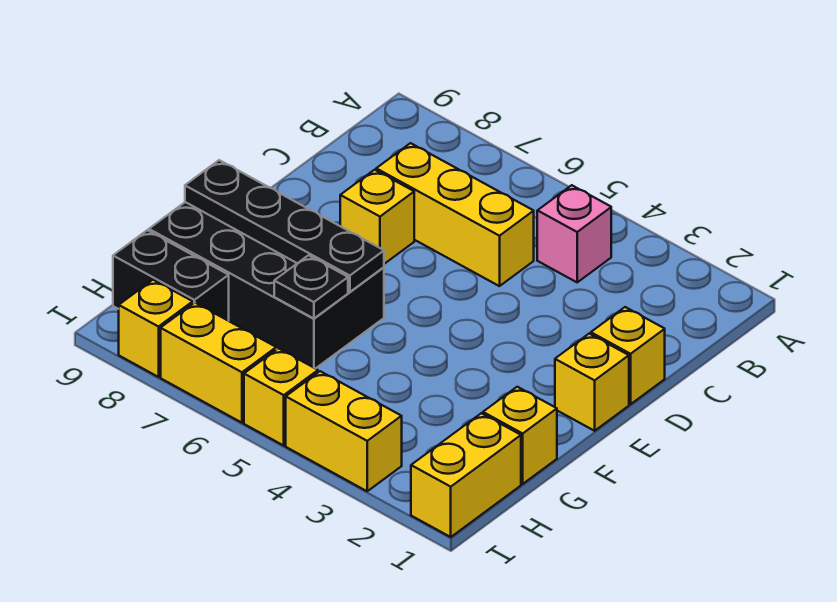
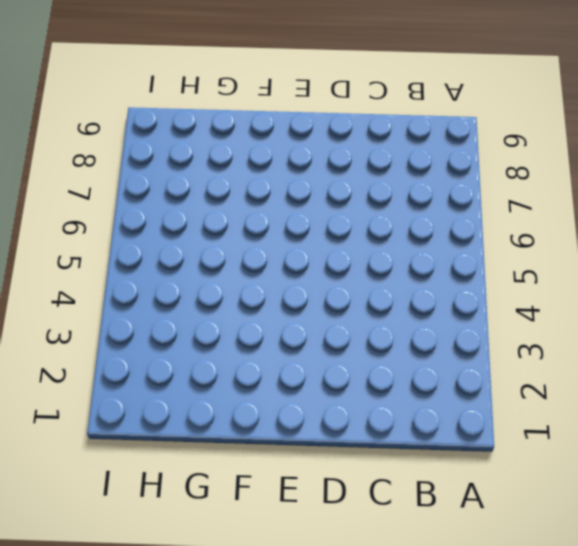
none -> pink brick B4 level 1
none -> yellow brick C5:C7 level 1
none -> yellow brick D1 level 1

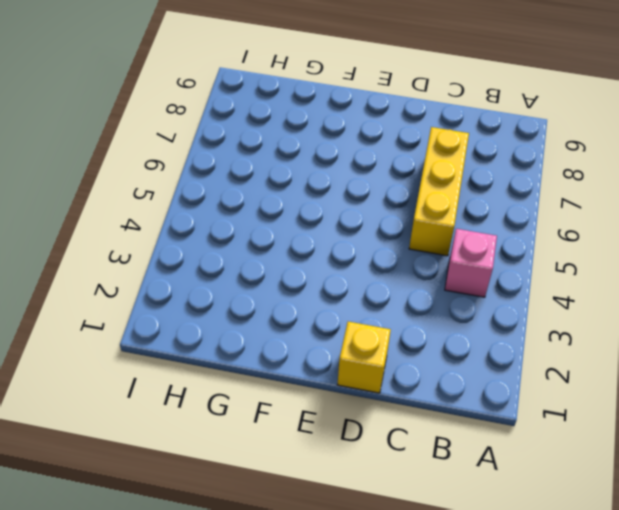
none -> yellow brick D7 level 1
none -> yellow brick E1 level 1
none -> black brick F6:G9 level 1

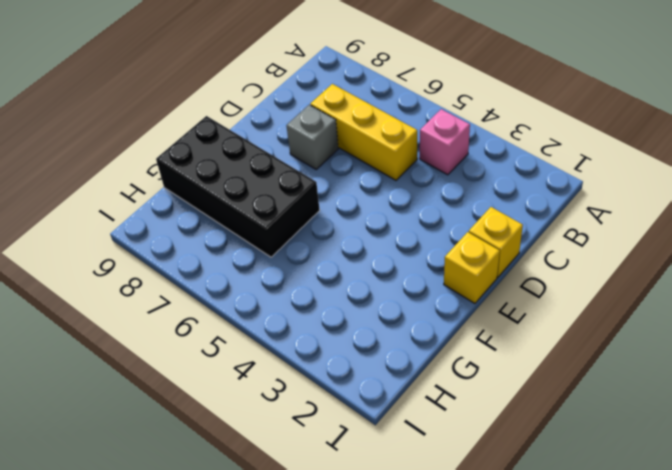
grey brick D7 level 1 -> yellow brick D7 level 1
none -> yellow brick G1 level 1
none -> yellow brick H1:I1 level 1
none -> black brick H8:H9 level 1

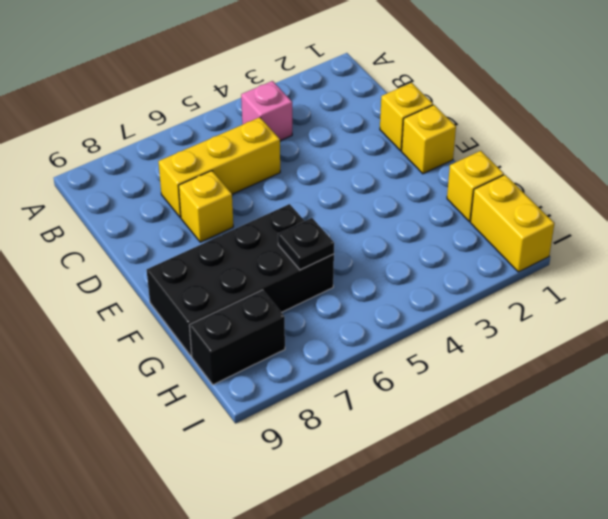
none -> yellow brick I3:I4 level 1
none -> yellow brick I5 level 1
none -> yellow brick I6:I7 level 1

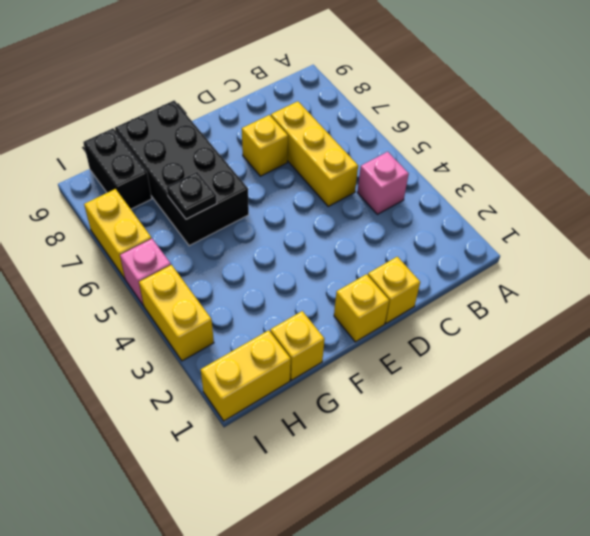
pink brick I5 level 1 -> yellow brick I5 level 1
none -> yellow brick I8 level 1
none -> black plate F6:F9 level 2

